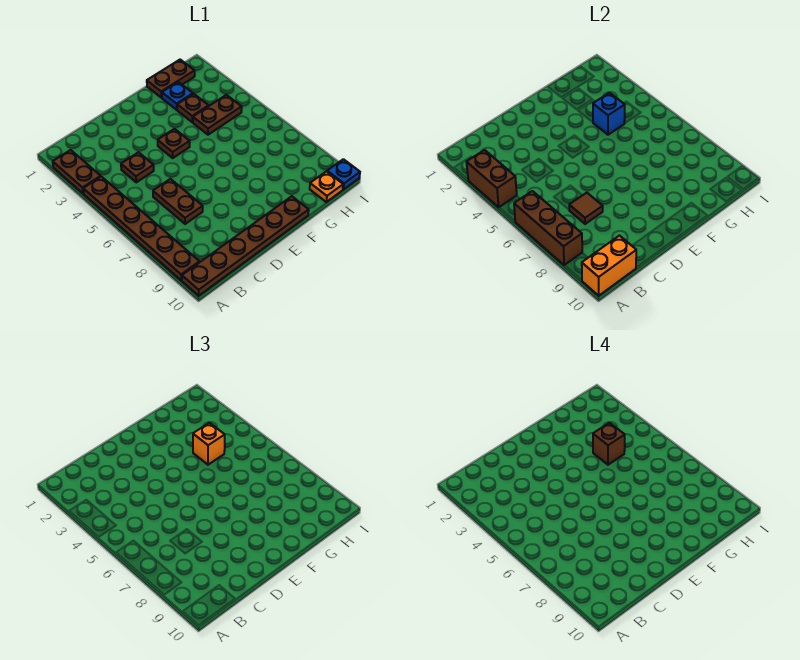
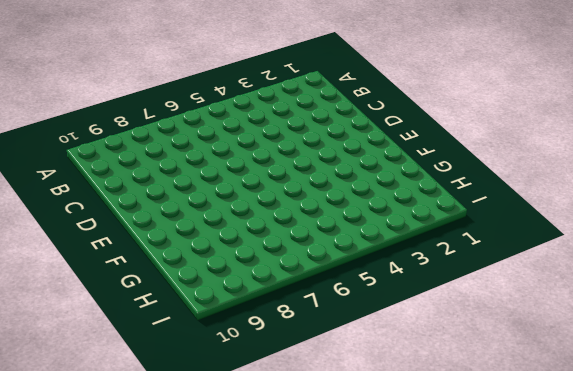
none -> brown plate A2:A3 level 1
none -> brown plate A4:A9 level 1
none -> brown plate A10:F10 level 1

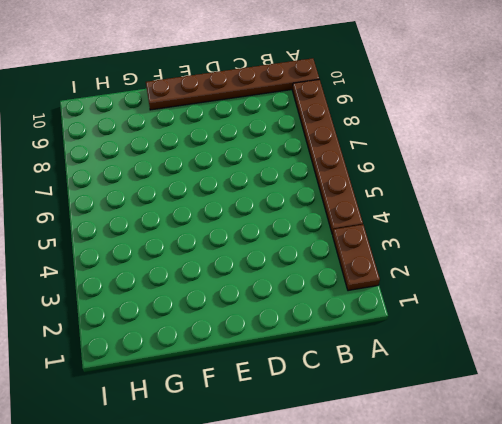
none -> brown plate C4 level 1
none -> brown plate C6:C7 level 1
none -> brown plate E4 level 1

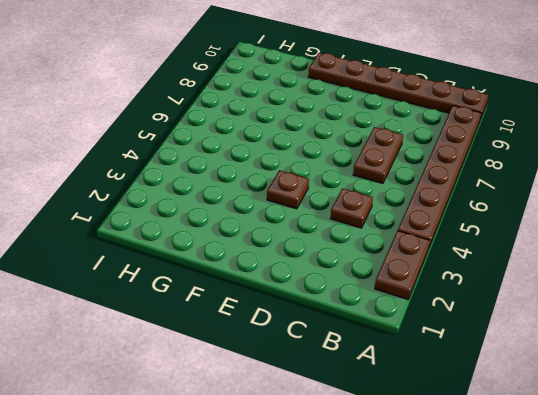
none -> brown plate G1:H1 level 1
none -> blue plate G2 level 1
none -> brown plate G3 level 1

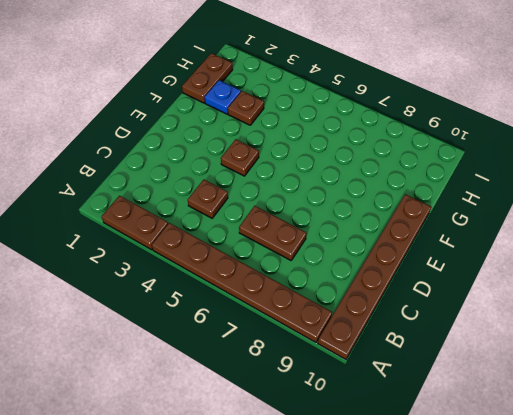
none -> brown plate G4:H4 level 1
none -> orange plate H10 level 1
none -> blue plate I10 level 1

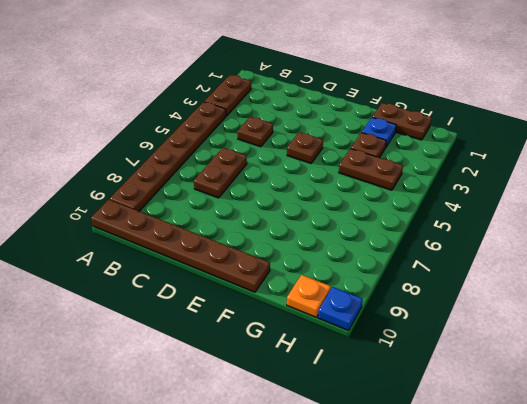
none -> brown brick A3:A4 level 2
none -> brown brick A6:A8 level 2
none -> orange brick A10:B10 level 2

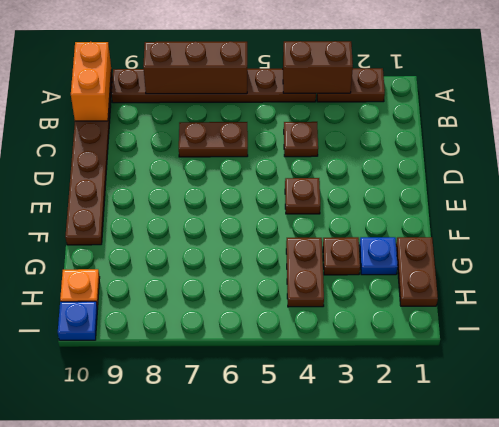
none -> brown tile C7 level 2
none -> blue brick G4 level 2
none -> orange brick G4 level 3

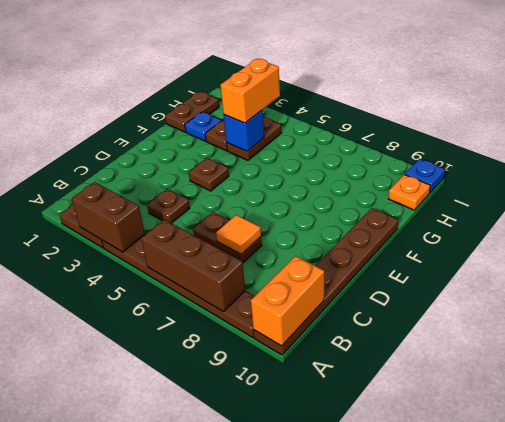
orange tile C7 level 2 -> brown tile C7 level 2
orange brick G4:H4 level 3 -> orange brick G4 level 3
none -> brown brick G4 level 4

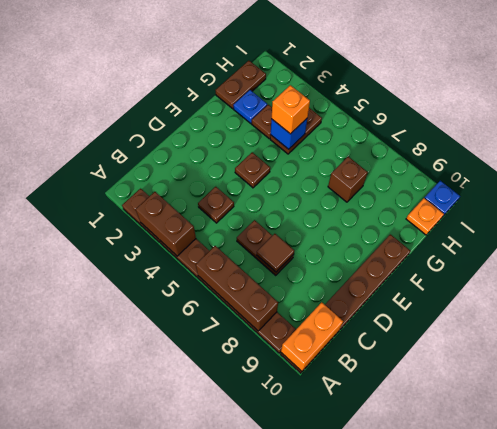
brown brick G7 level 1 -> brown brick G4 level 4

